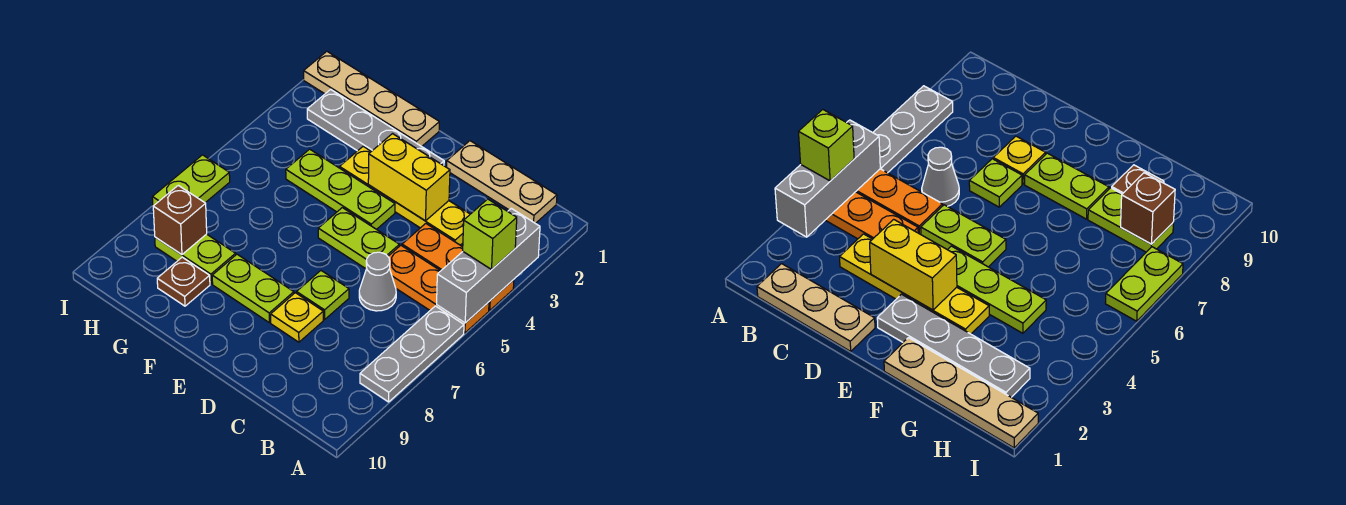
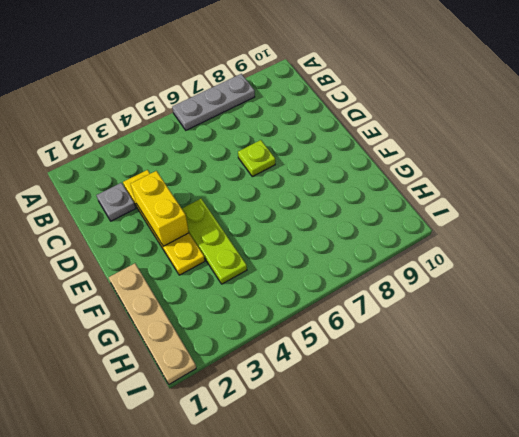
grey plate C2 level 1 -> none
none -> orange plate A4:C4 level 1
none -> orange plate A5:C5 level 1
none -> tan plate B1:D1 level 1

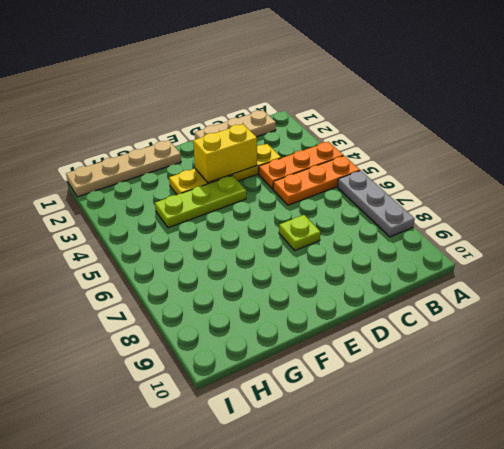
none -> grey cone C6 level 1
none -> lime plate D5:E5 level 1
none -> yellow plate D8 level 1

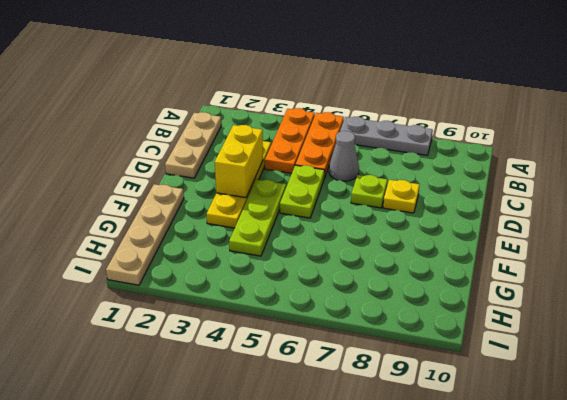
none -> grey plate E2:H2 level 1
none -> lime plate E8:F8 level 1
none -> lime plate G8:H8 level 1

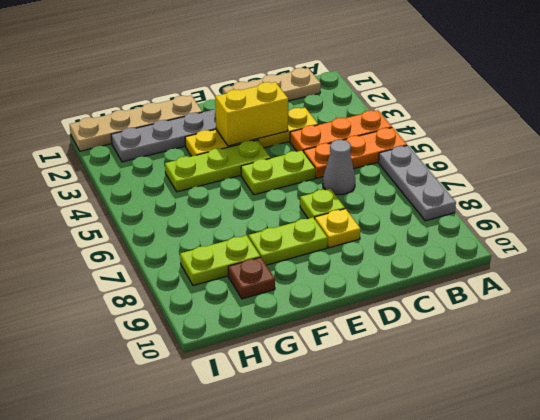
none -> lime plate I6:I7 level 1
none -> grey brick A3:A5 level 2
none -> brown brick H8 level 2

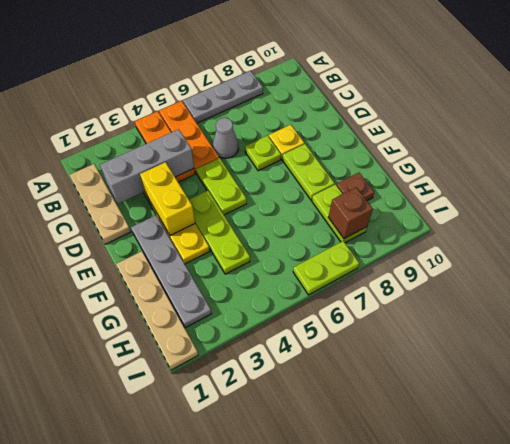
grey brick C2:C4 level 2 -> grey brick A3:A5 level 2
none -> lime brick A4 level 3

